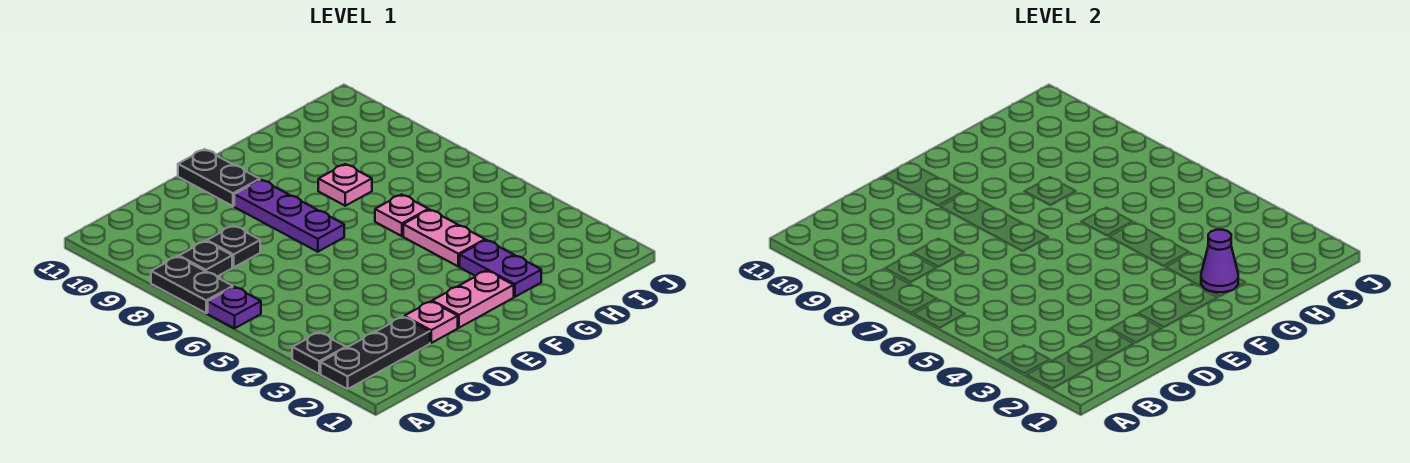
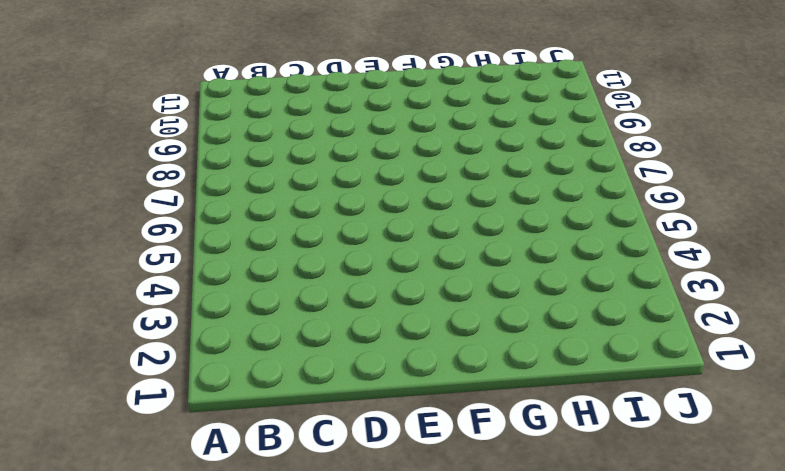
none -> black plate A2:C2 level 1
none -> black plate A3 level 1
none -> purple plate A6 level 1

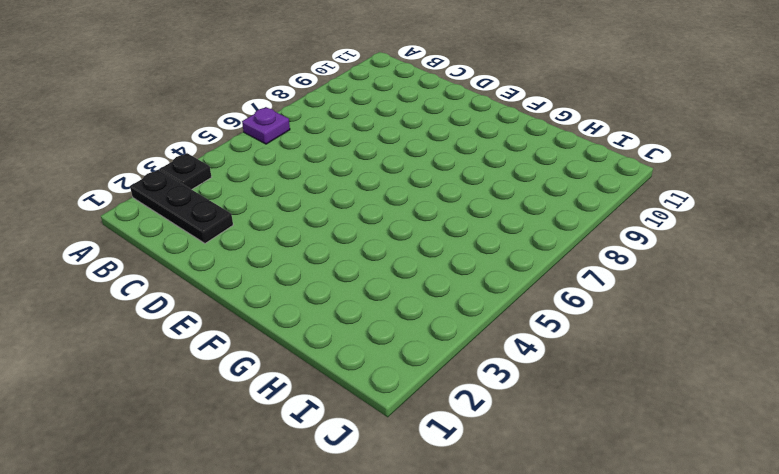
none -> black plate A7:A8 level 1
none -> black plate B8 level 1
none -> black plate C8 level 1

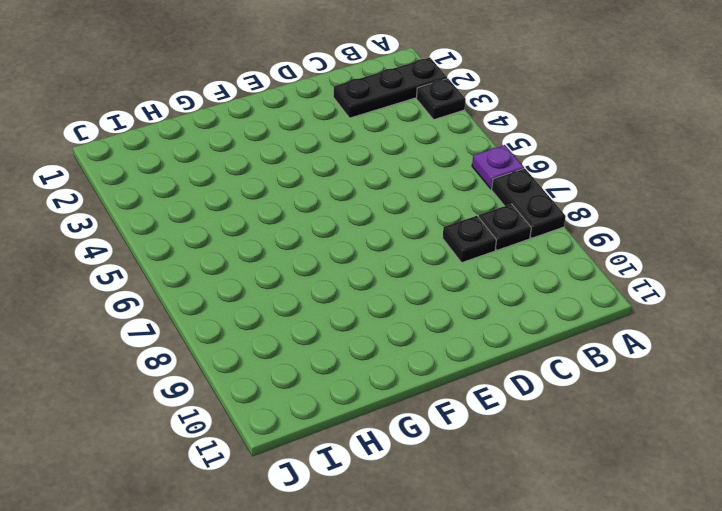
none -> pink plate D2 level 1
none -> pink plate E2:F2 level 1
none -> purple plate E7:E9 level 1

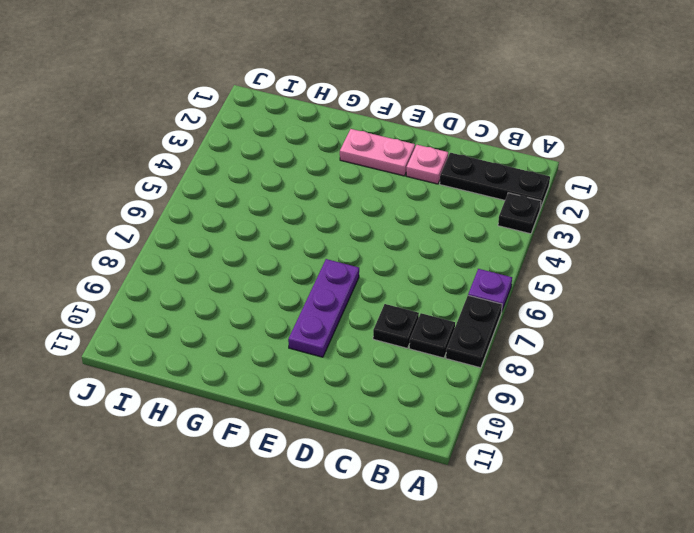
none -> black plate E10:E11 level 1
none -> purple plate G2:G3 level 1
none -> pink plate G4:G5 level 1

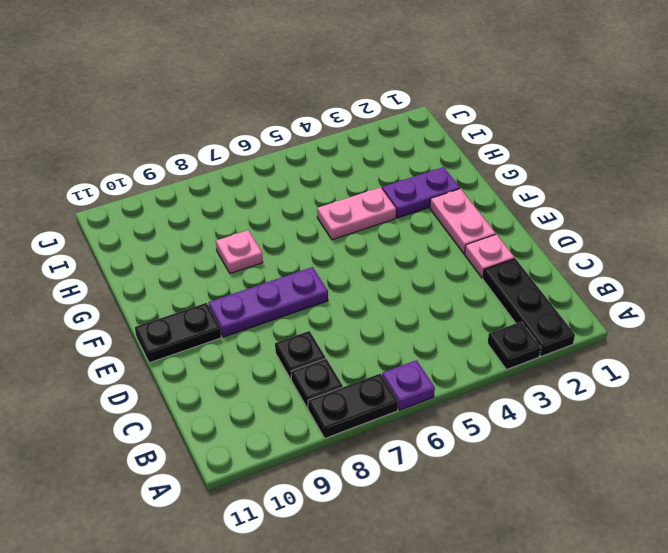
none -> pink plate G6 level 1
none -> purple cone G2 level 2

